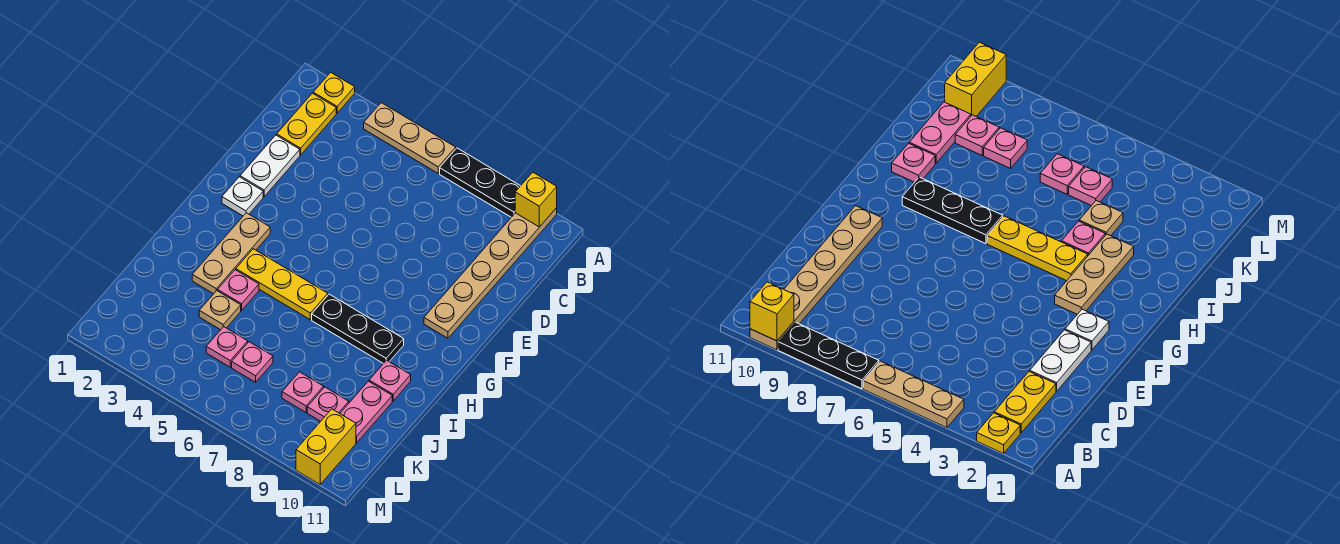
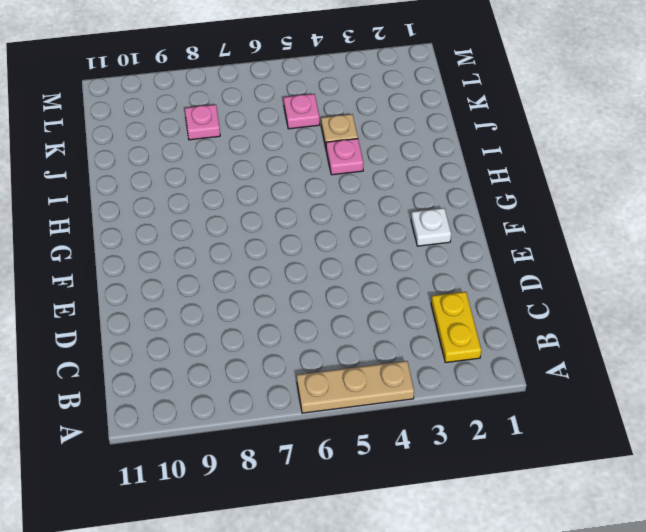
none -> yellow plate A2 level 1
none -> black plate A7:A9 level 1
none -> tan plate A10:F10 level 1

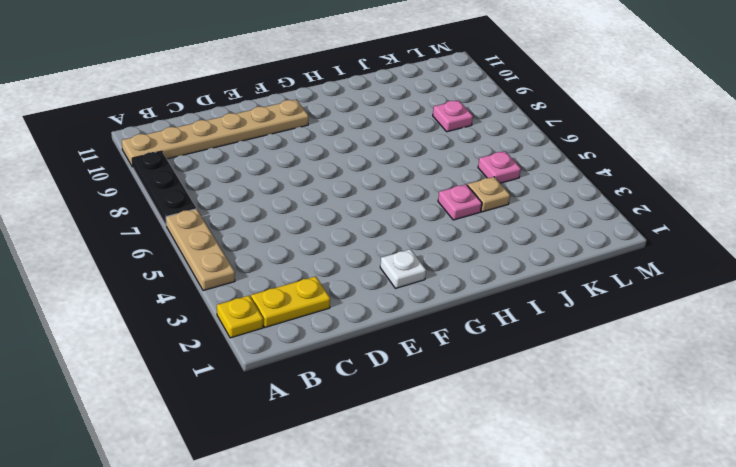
none -> white plate D2:E2 level 1
none -> tan plate G3:I3 level 1
none -> yellow plate H4:H6 level 1

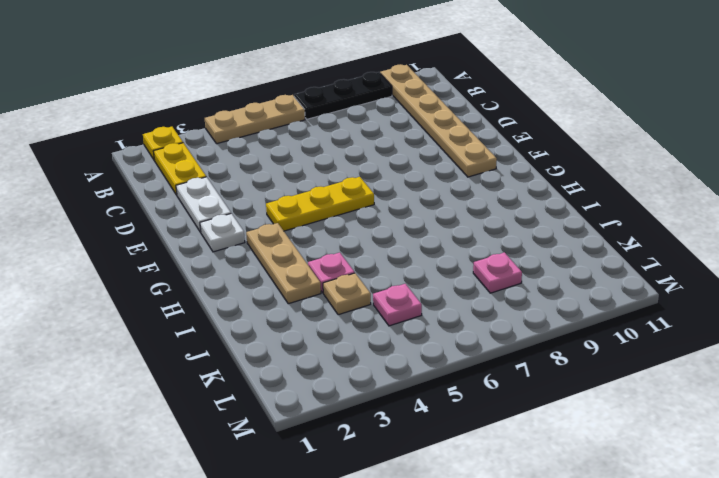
yellow plate F4:F6 level 1 -> yellow plate H4:H6 level 1
none -> black plate H7:H9 level 1
none -> pink plate I10 level 1
none -> pink plate J10:K10 level 1

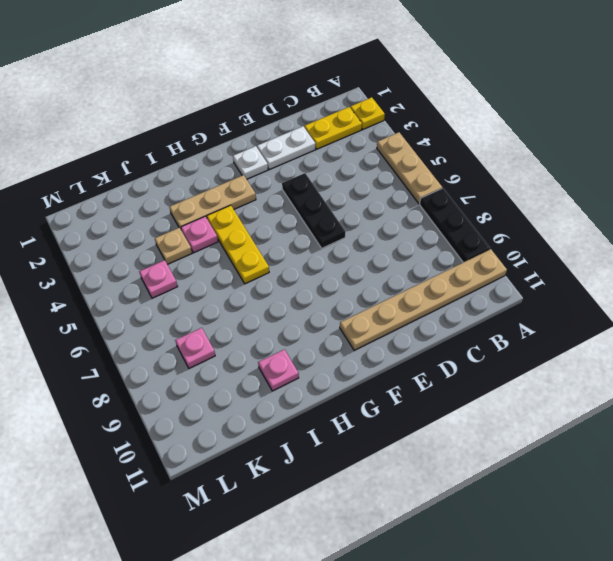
black plate E4:E6 level 1 -> black plate H7:H9 level 1
none -> pink plate J10:K10 level 1
none -> pink plate K6 level 1
none -> pink plate K9 level 1

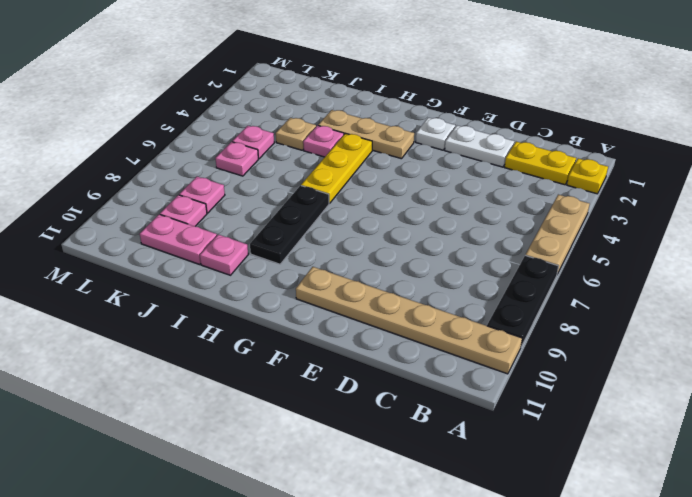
none -> yellow brick L10:M10 level 1
none -> yellow brick A10 level 2

